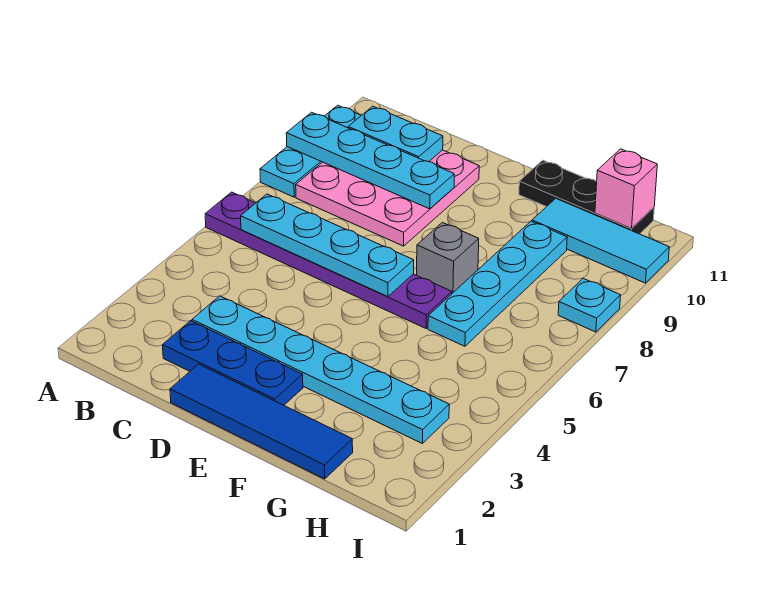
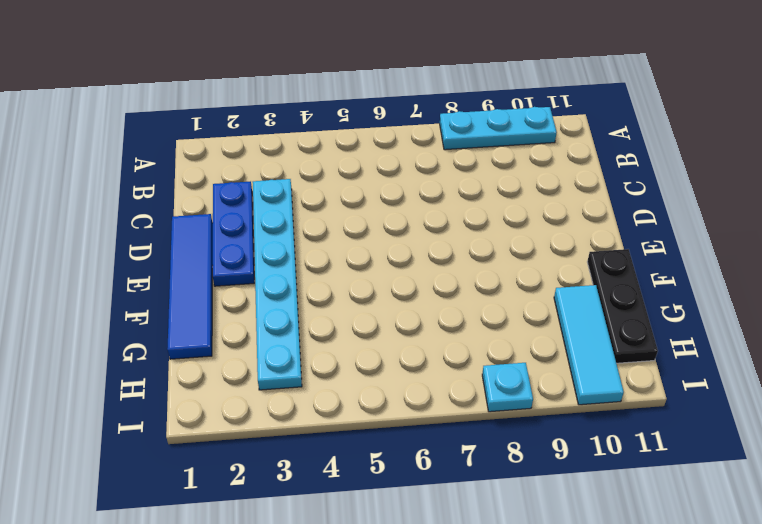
none -> purple plate A6:F6 level 1
none -> pink plate B8:D10 level 1
none -> grey brick F7 level 1

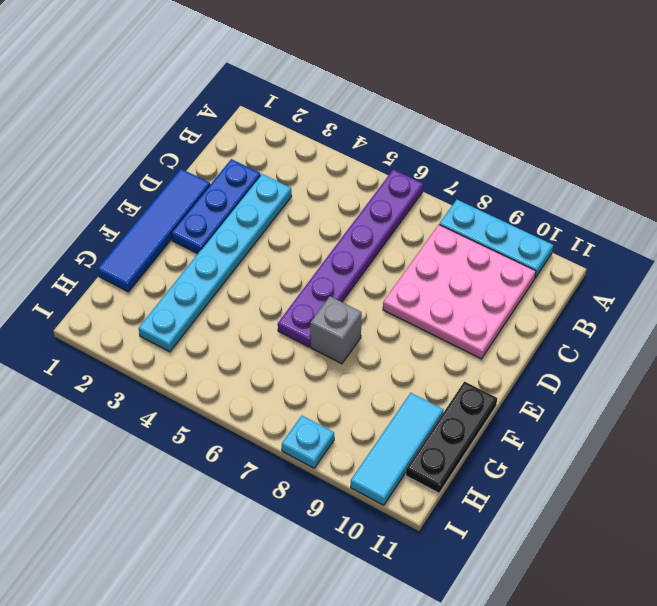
none -> cyan plate G6:G9 level 1
none -> cyan plate A9:D9 level 2
none -> cyan plate B6:E6 level 2

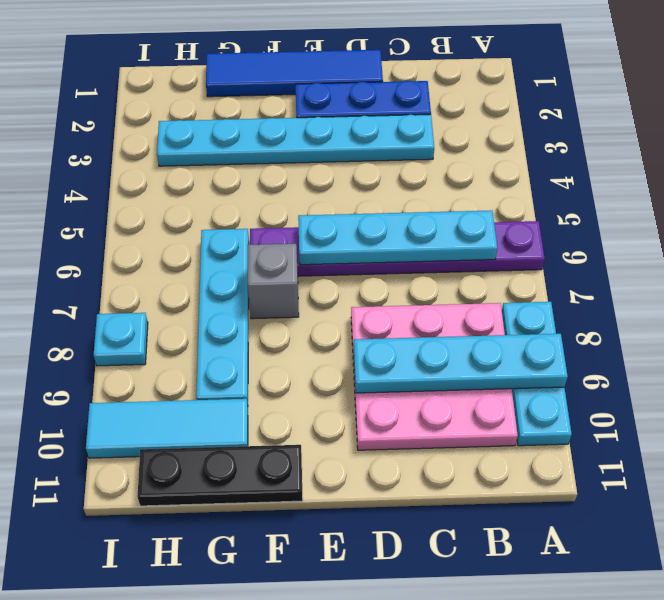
none -> cyan plate B10:C10 level 2
none -> pink brick H11 level 2

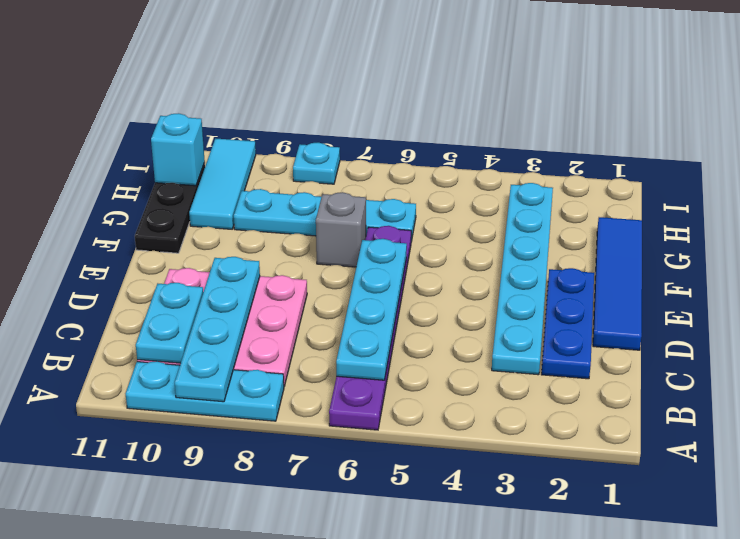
cyan brick H11 level 2 -> pink brick H11 level 2

